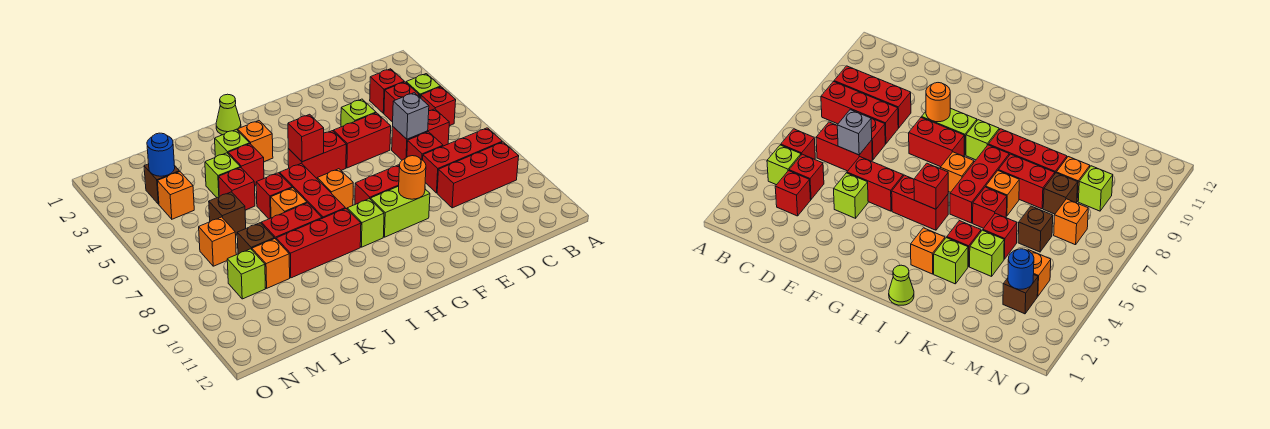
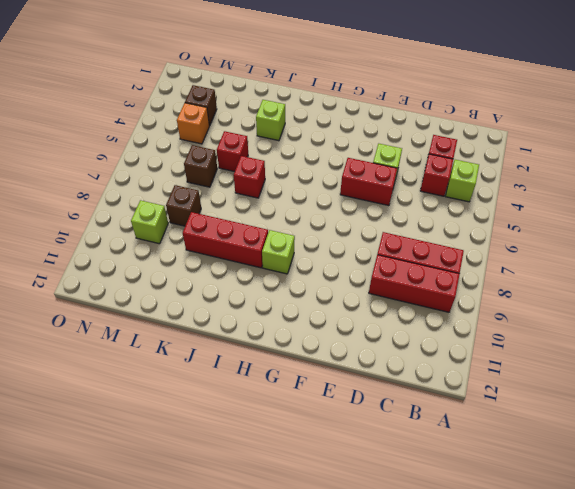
none -> red brick B5 level 1
none -> red brick C6:D6 level 1
none -> red brick D7 level 1
none -> red brick F8:G8 level 1

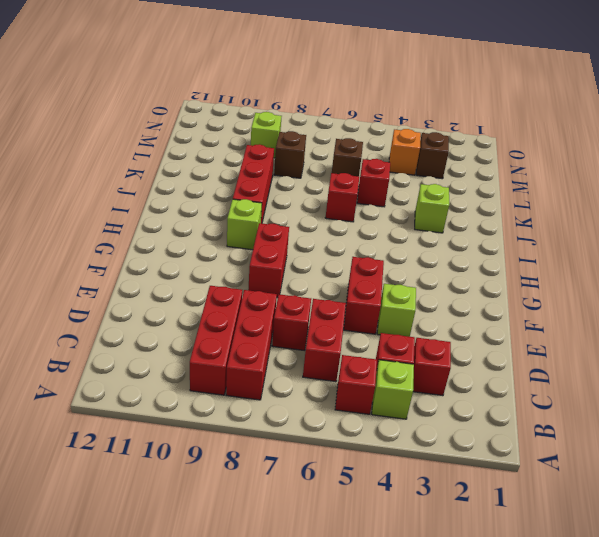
none -> lime brick F9:G9 level 1
none -> red brick G5:H5 level 1
none -> orange brick H7 level 1
none -> lime cone I1 level 1

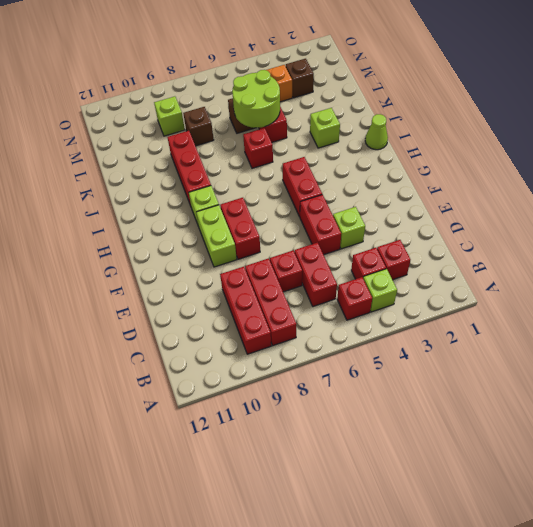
lime round brick K5:L6 level 2 -> none
none -> orange brick H7 level 1
none -> orange brick I3 level 1
none -> red brick I6:I8 level 1
none -> red brick J4 level 1

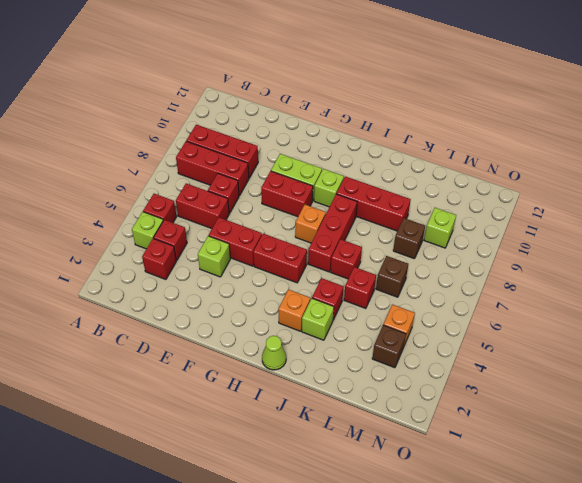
none -> orange brick J7 level 1
none -> red brick J8:K8 level 1
none -> lime brick K4 level 1
none -> orange brick L9 level 1

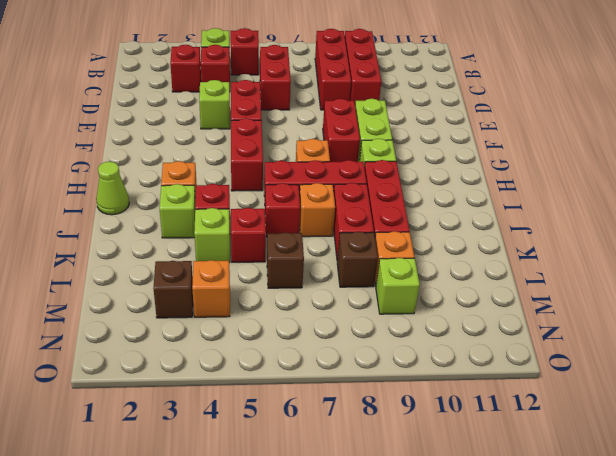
none -> red brick D7 level 1
none -> orange brick M7 level 1
none -> grey brick D6 level 2
none -> orange round brick F9 level 2

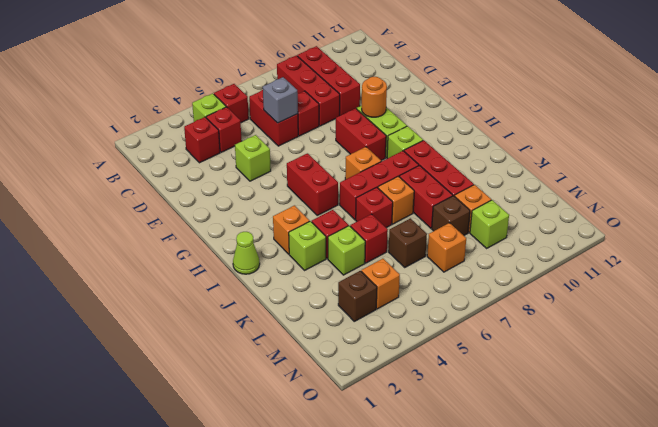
none -> red brick E5:F5 level 1
none -> red brick H5 level 2
none -> blue round brick M3 level 2

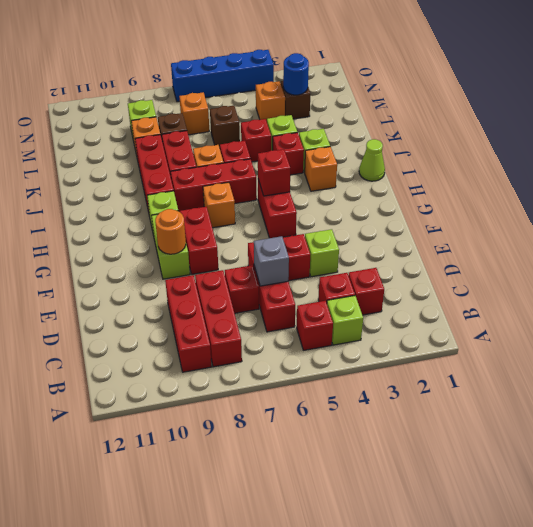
red brick E5:E6 level 1 -> red brick E5:F5 level 1
blue brick O4:O7 level 1 -> none

